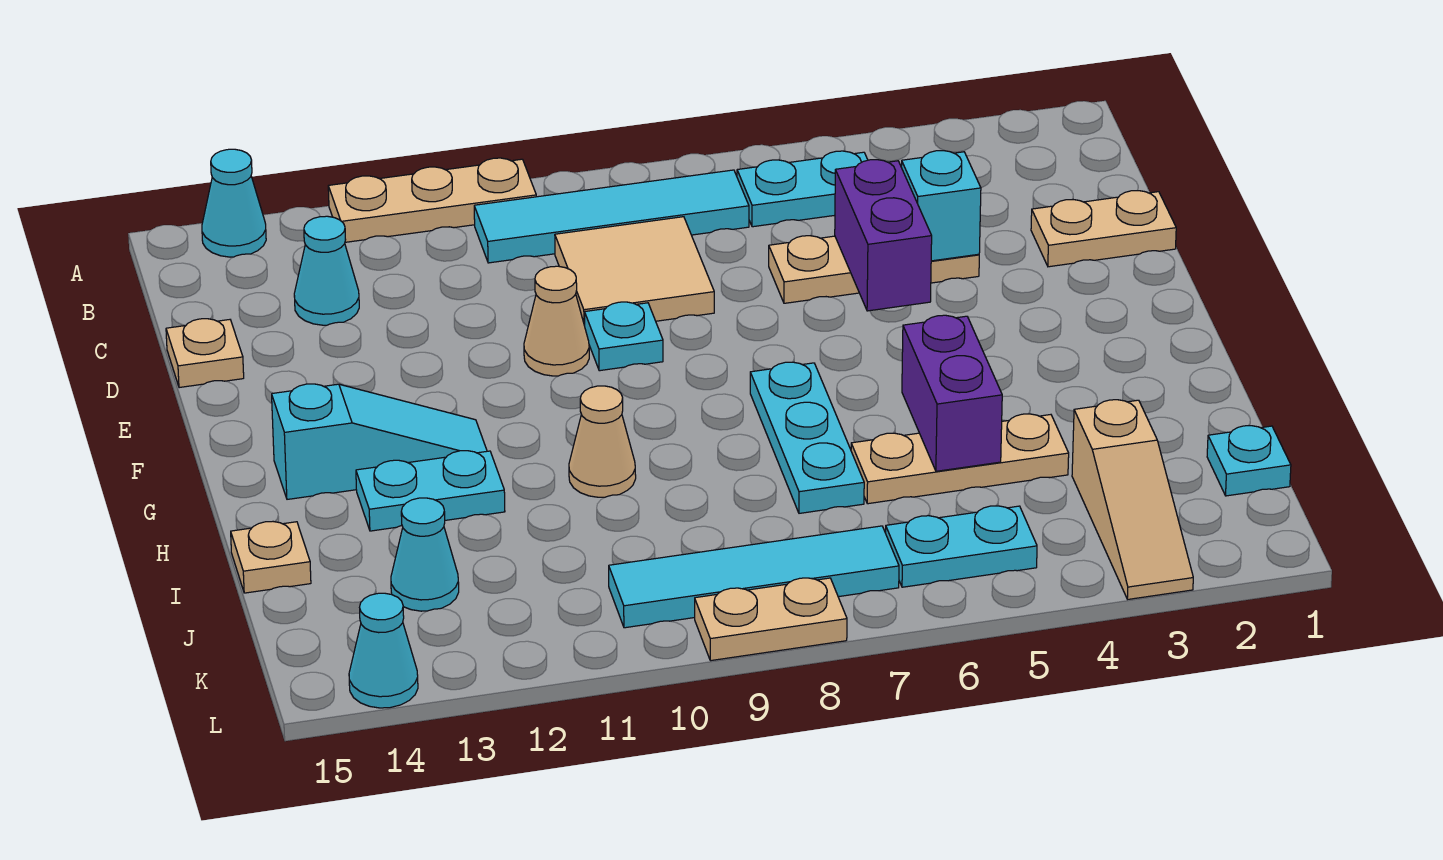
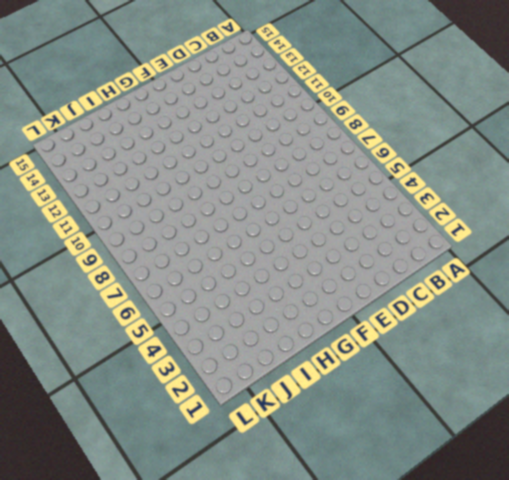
none -> tan plate A10:A12 level 1
none -> cyan cone A14 level 1
none -> cyan plate B5:B6 level 1

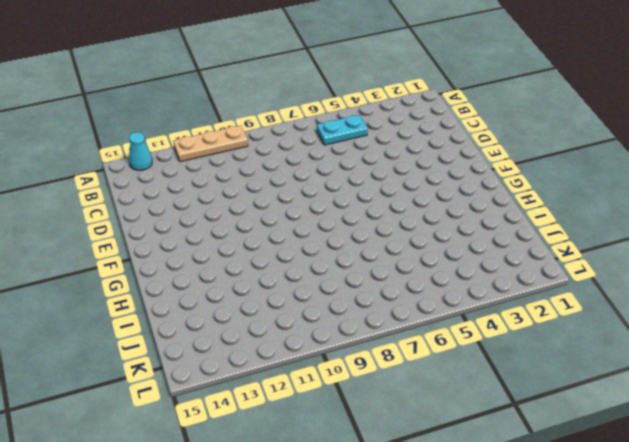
none -> cyan tile B7:B10 level 1
none -> tan tile C8:D9 level 1
none -> cyan cone C13 level 1

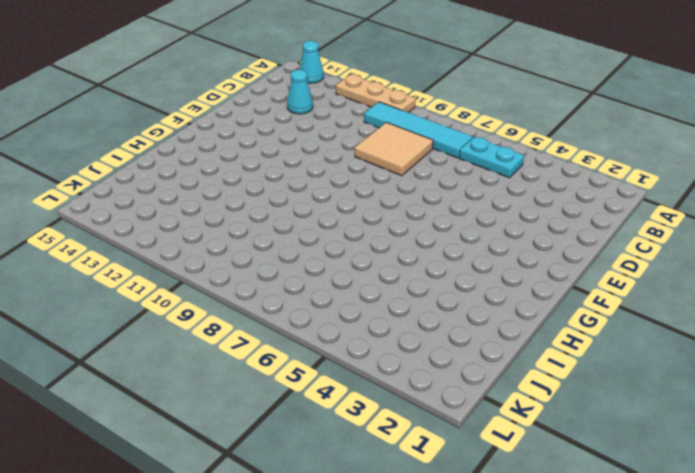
none -> tan plate D1:D2 level 1
none -> tan plate D4:D6 level 1
none -> tan plate D15 level 1

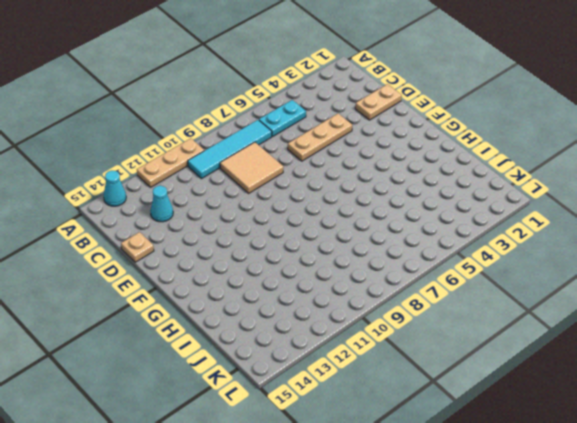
none -> cyan plate E9 level 1
none -> tan cone E10 level 1
none -> cyan plate G7:I7 level 1

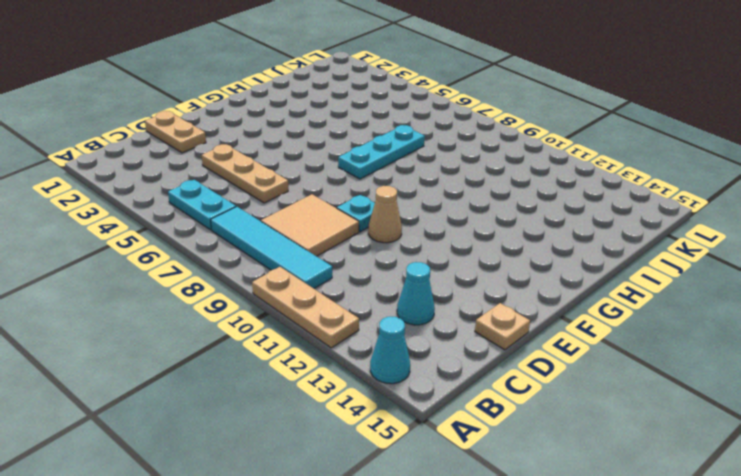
none -> cyan slope G12:G14 level 1 top 14
none -> tan cone H10 level 1
none -> cyan plate H12:H13 level 1

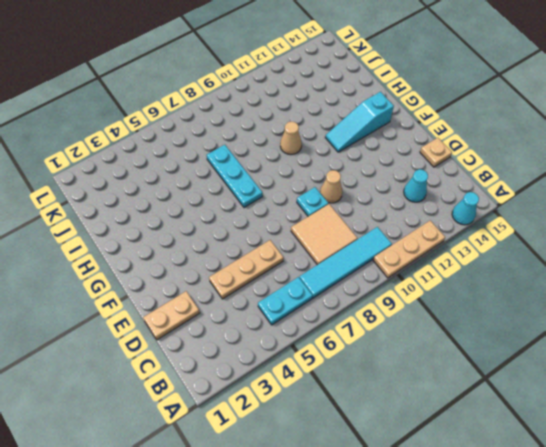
none -> cyan plate H12:H13 level 1
none -> tan plate I4:I6 level 1
none -> tan plate I15 level 1

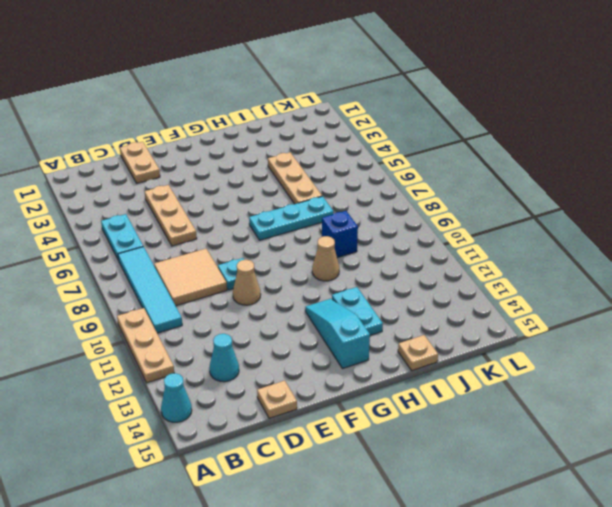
blue brick I9 level 1 -> none
none -> cyan plate J1 level 1
none -> tan slope J3:L3 level 1 top J
none -> cyan cone J13 level 1

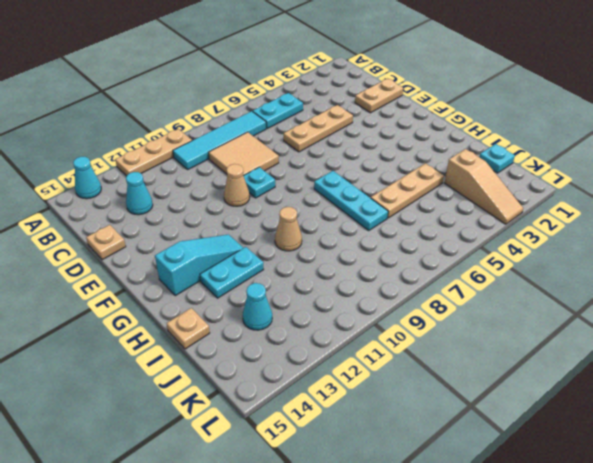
none -> cyan plate K5:K6 level 1
none -> cyan tile K7:K10 level 1
none -> tan plate L8:L9 level 1

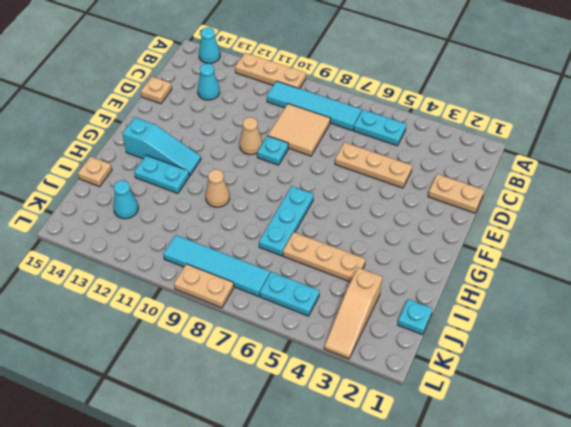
none -> cyan cone L14 level 1
none -> cyan brick D4 level 2
none -> purple brick D5:E5 level 2

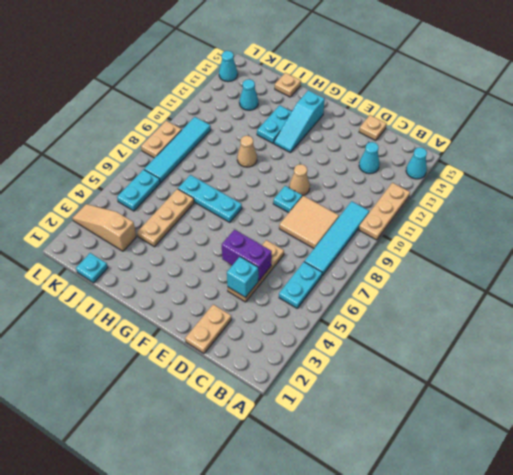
none -> purple brick H5:I5 level 2

